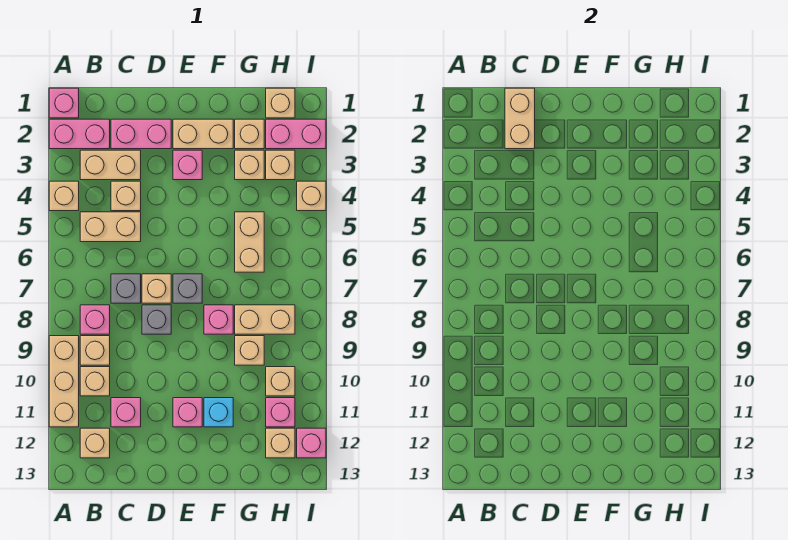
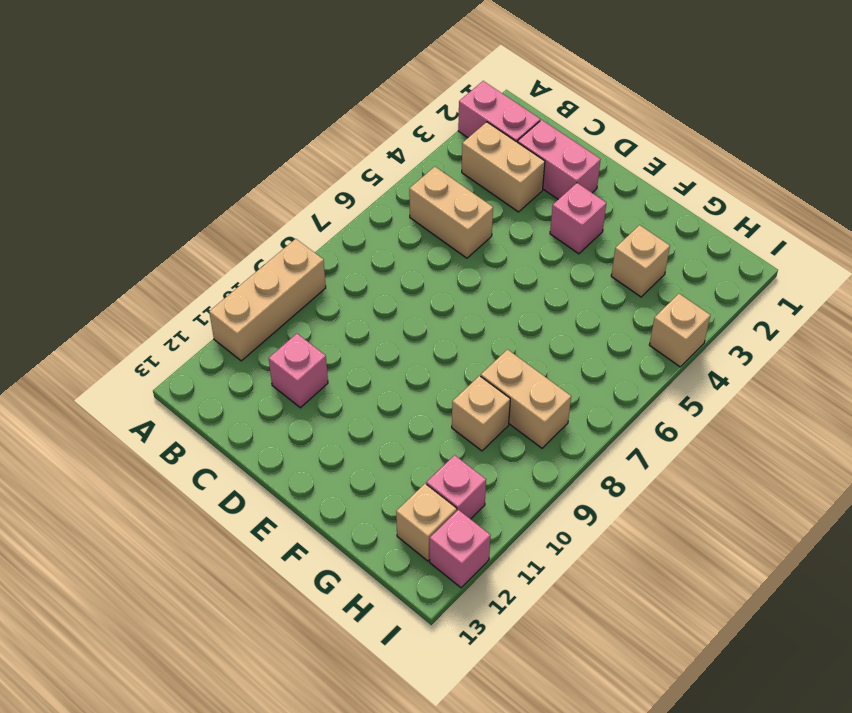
none -> pink brick A1 level 1
none -> tan brick A4 level 1
none -> pink brick B8 level 1
none -> tan brick B9 level 1

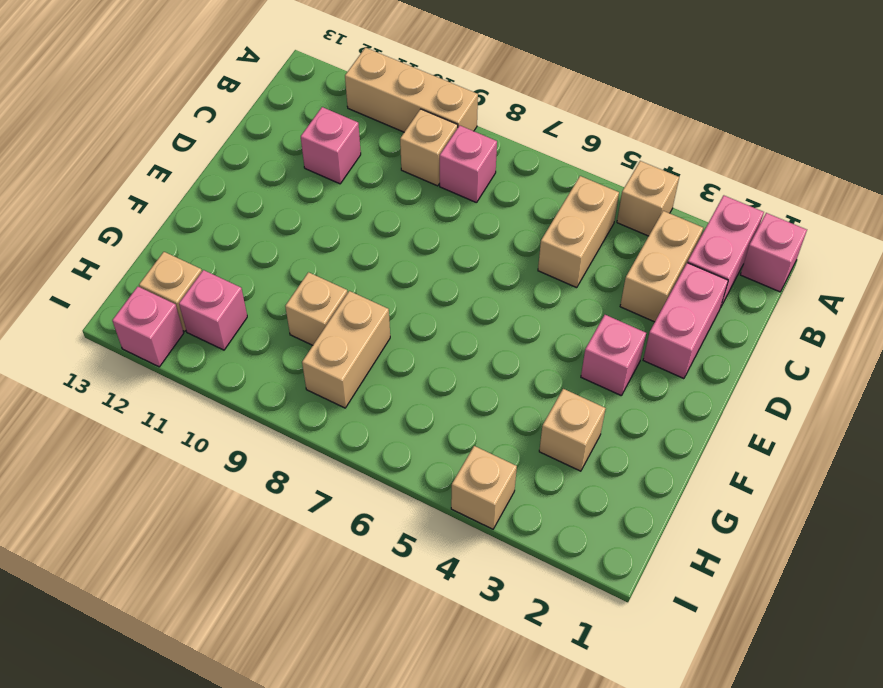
none -> tan brick B10 level 1
none -> tan brick B12 level 1
none -> tan brick C4 level 1
none -> grey brick C7 level 1

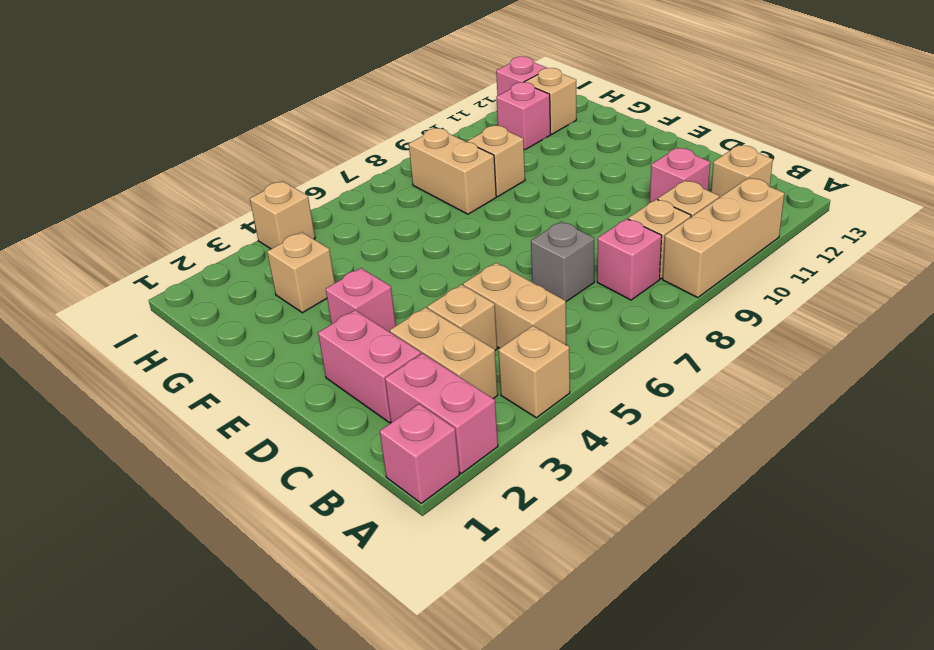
none -> tan brick D7 level 1
none -> grey brick D8 level 1
none -> tan brick E2:F2 level 1
none -> grey brick E7 level 1

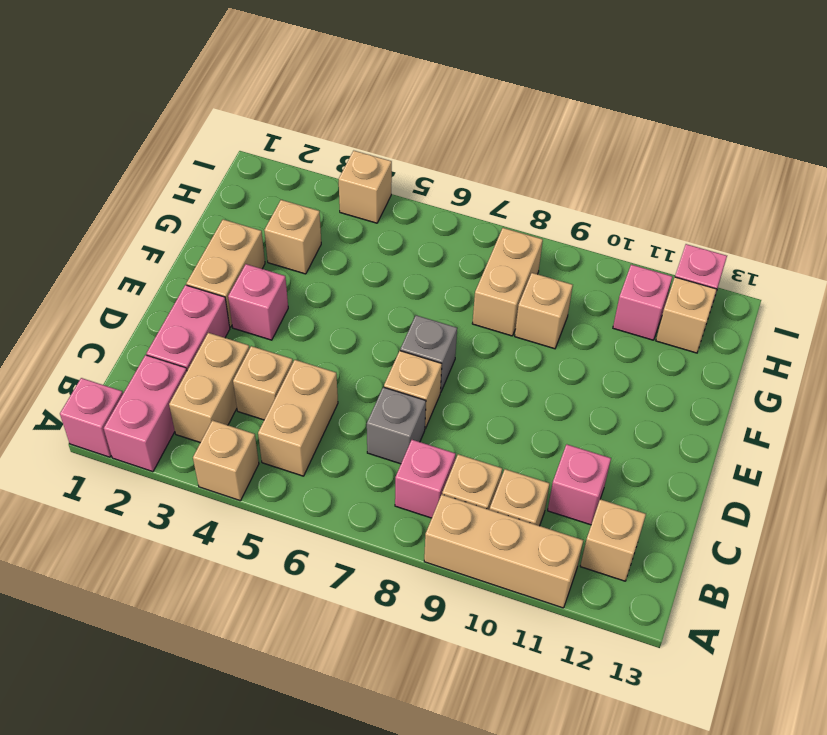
none -> grey brick D8 level 1
none -> pink brick E11 level 1
none -> pink brick F8 level 1
none -> cyan brick F11 level 1

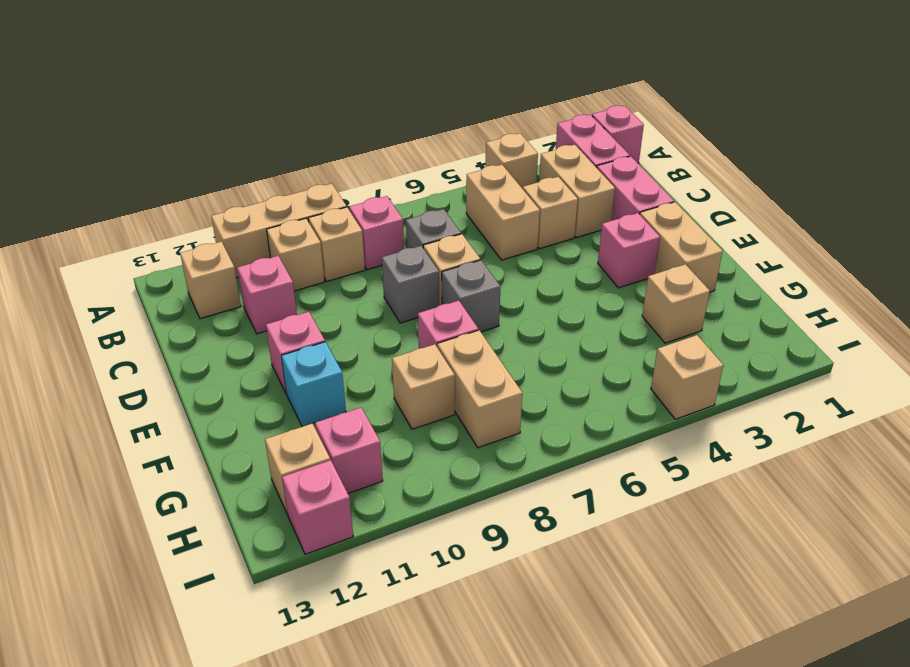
none -> tan brick G2 level 1
none -> tan brick G5:G6 level 1
none -> tan brick H1 level 1
none -> pink brick H2:I2 level 1

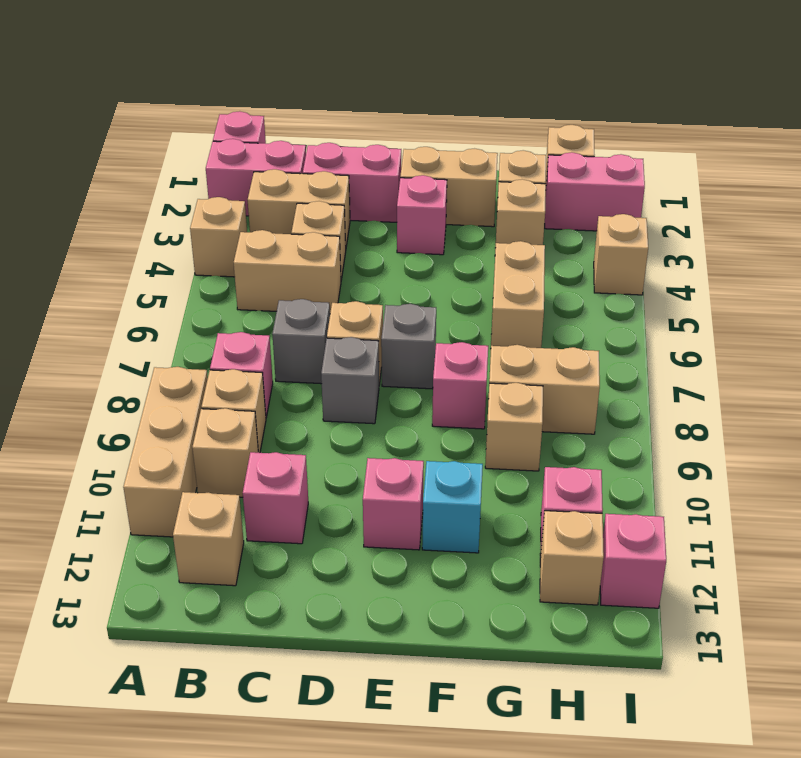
none -> tan brick H3 level 1
none -> tan brick H10 level 1
none -> tan brick C1:C2 level 2

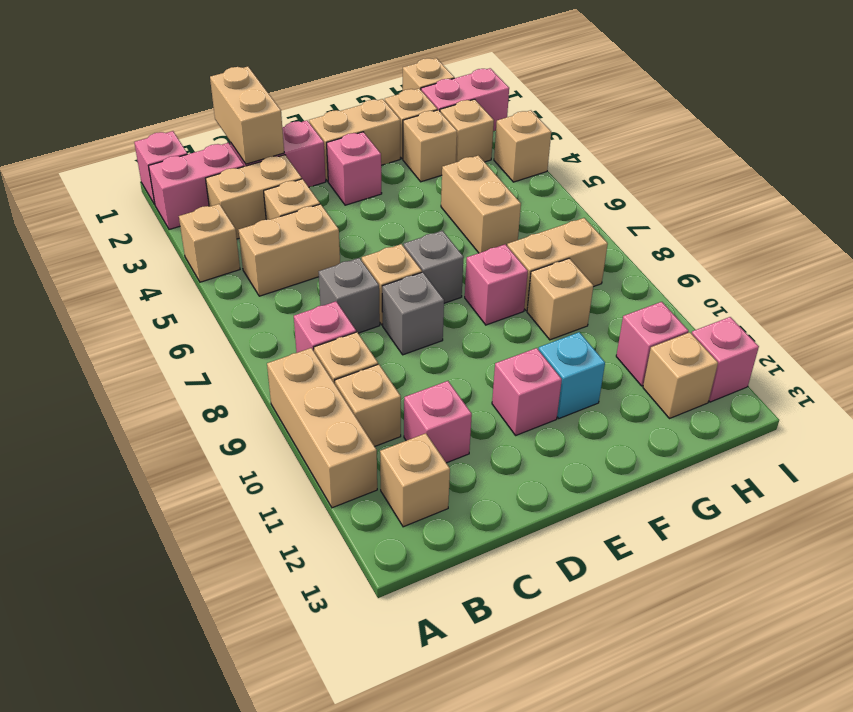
none -> tan brick H10 level 1

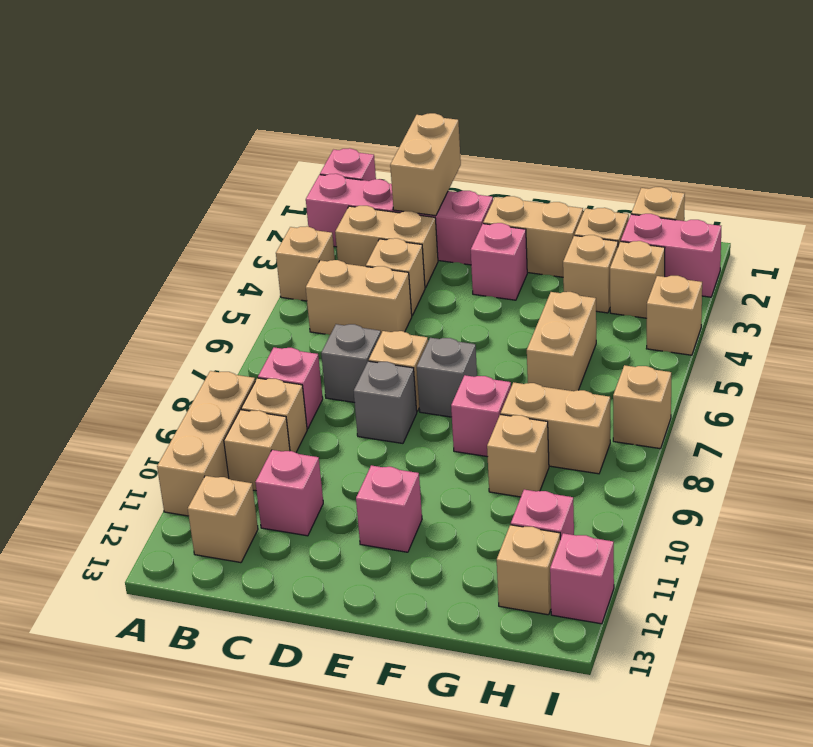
tan brick I7 level 1 -> tan brick H10 level 1
none -> cyan brick F11 level 1

